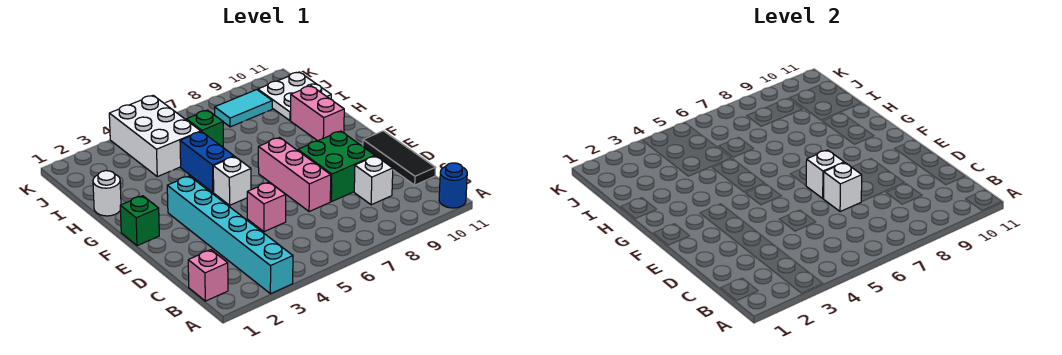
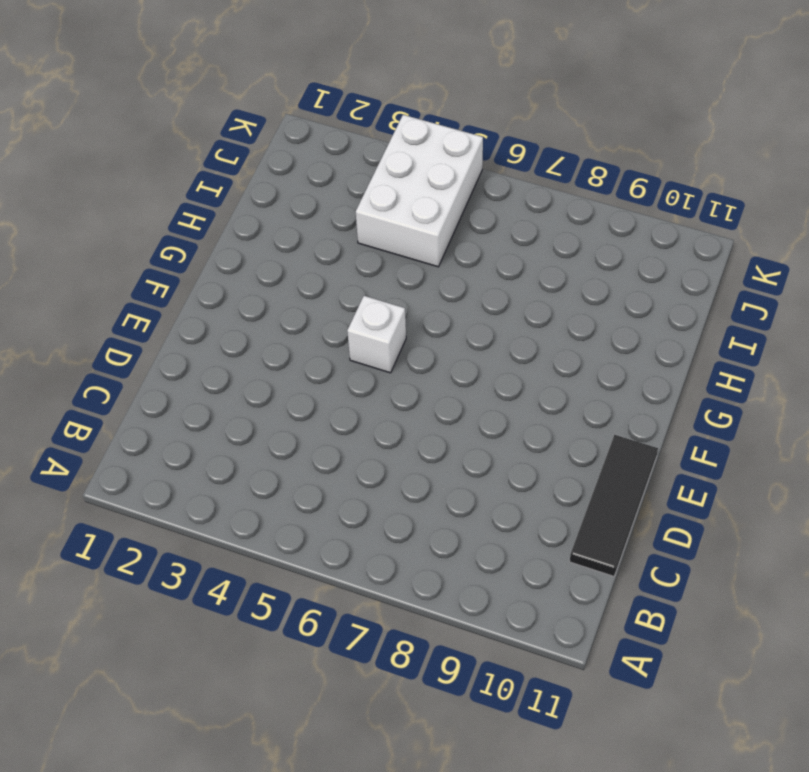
none -> cyan brick A3:F3 level 1
none -> blue round brick A11 level 1
none -> pink brick B1 level 1

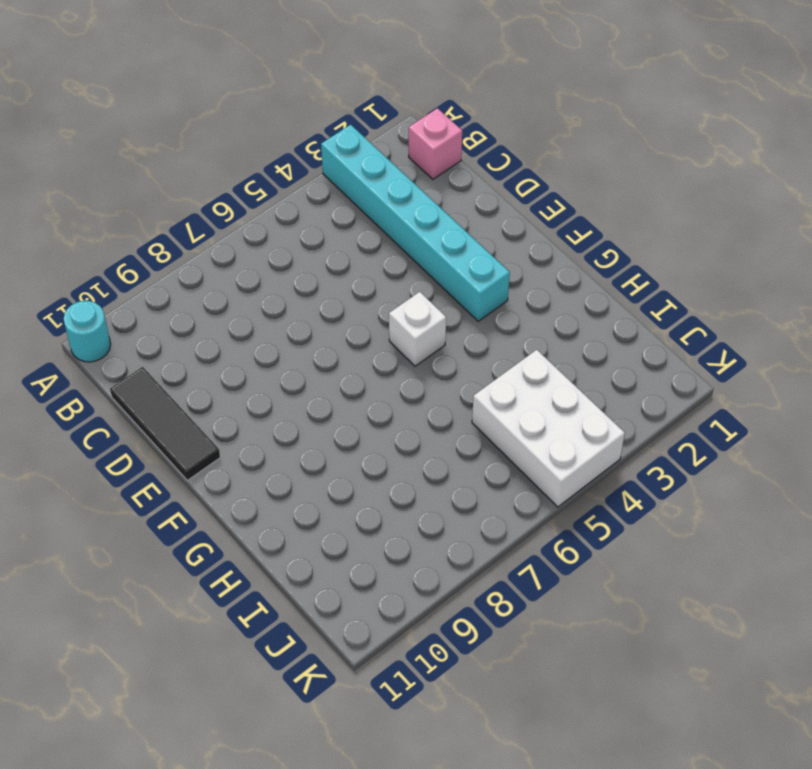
cyan round brick A11 level 1 -> blue round brick A11 level 1
none -> white brick C9 level 1
none -> pink brick D5 level 1
none -> pink brick D7:F7 level 1

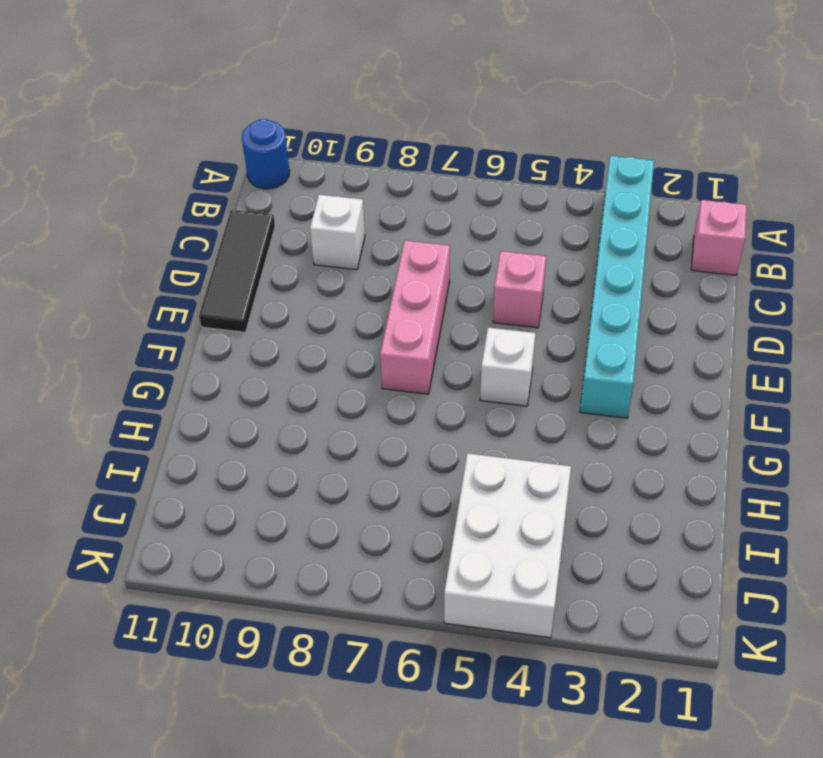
none -> green brick D8:E9 level 1
none -> green brick F1 level 1
none -> blue brick G5:H5 level 1

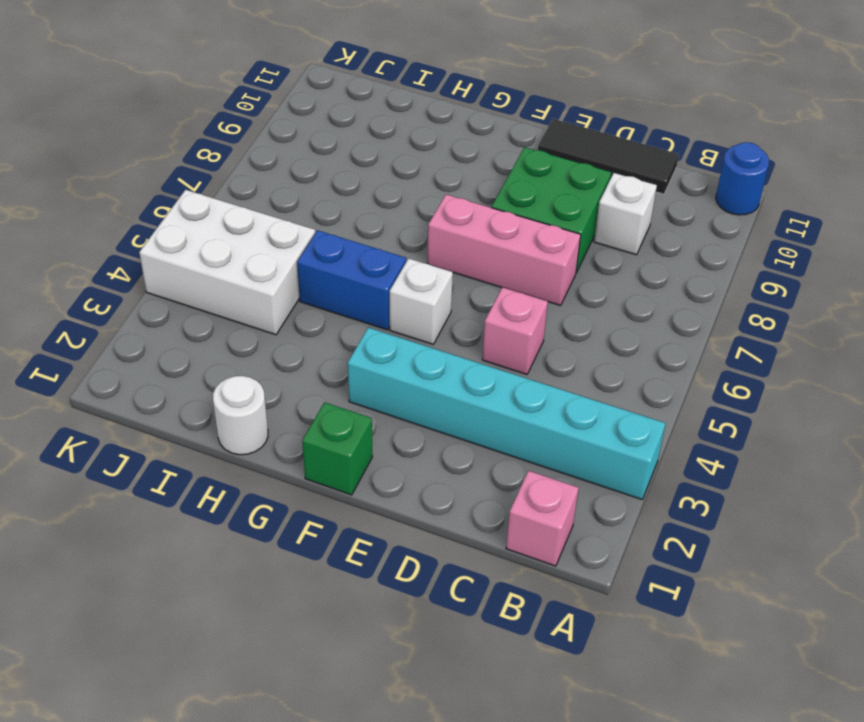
none -> pink brick G10:H10 level 1
none -> green brick I6 level 1
none -> white plate I10:J11 level 1

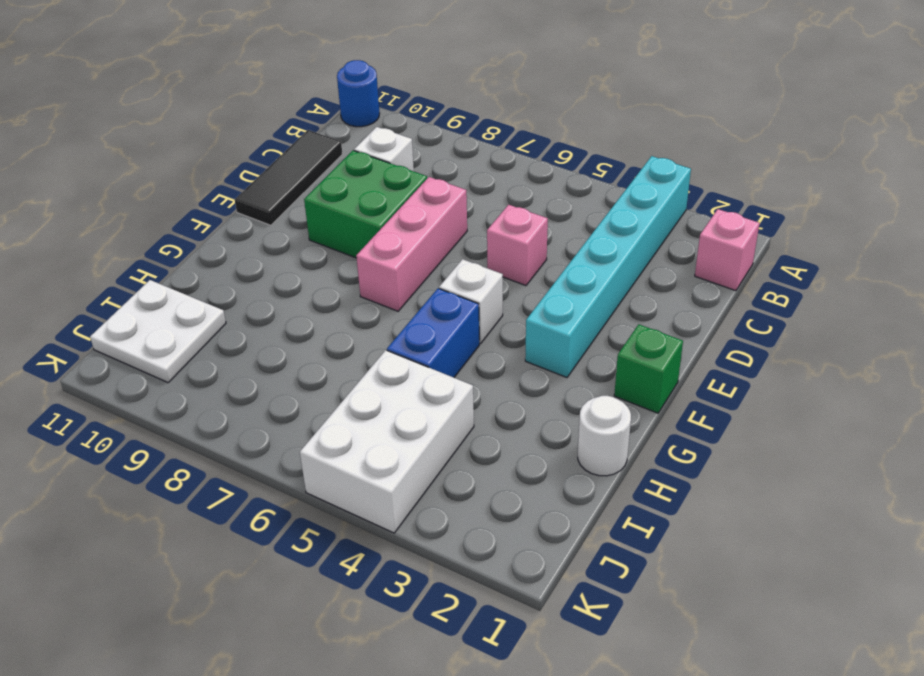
none -> pink brick G10:H10 level 1
none -> green brick I6 level 1
none -> cyan tile J8:J9 level 1

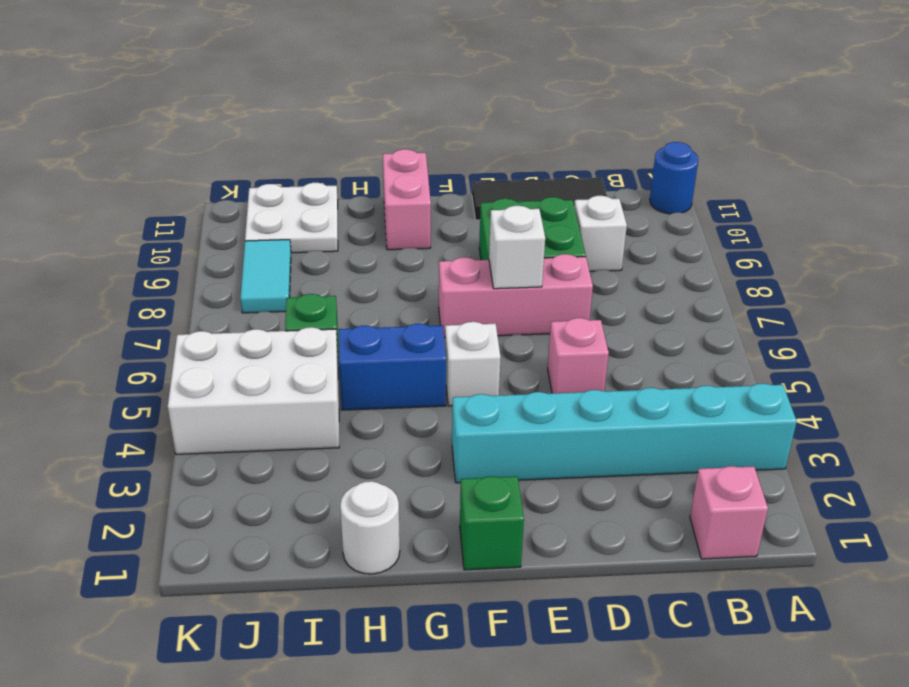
pink brick G10:G11 level 1 -> pink brick G10:H10 level 1
none -> white brick D7 level 2

